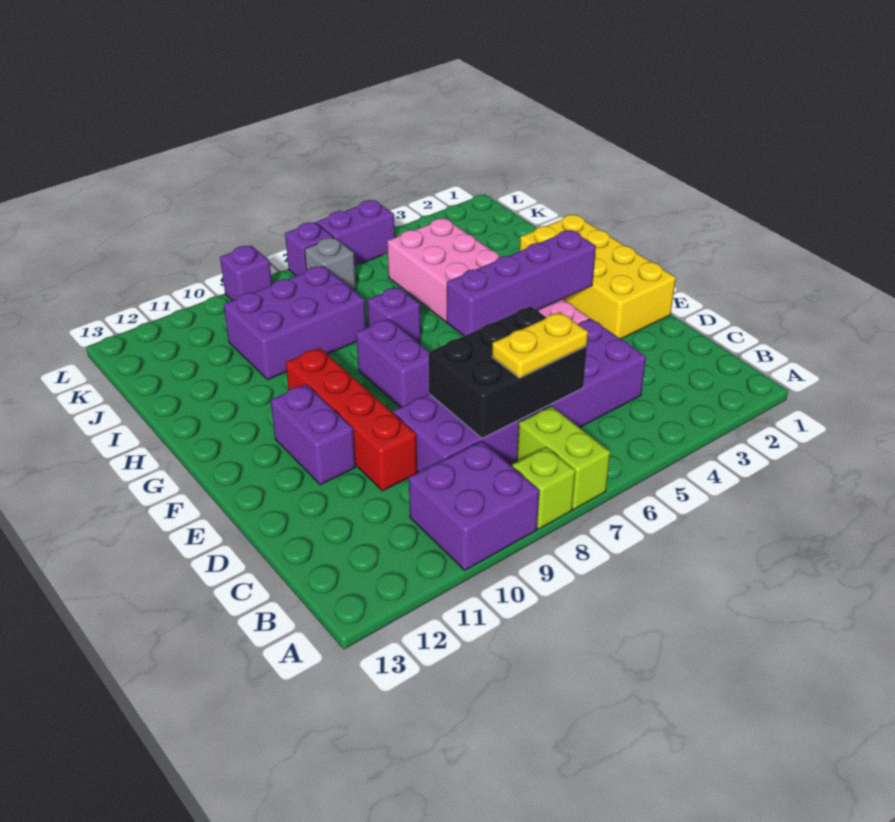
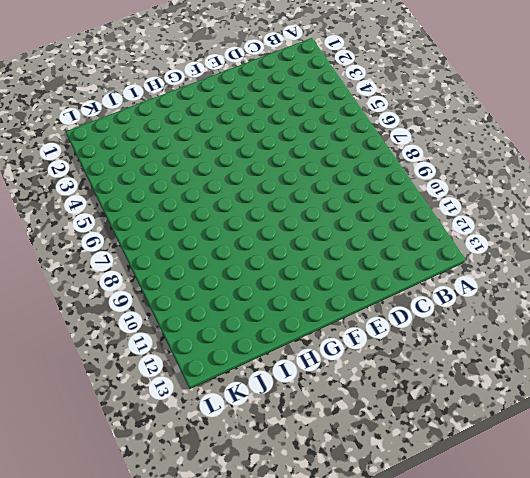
none -> lime brick A7:B7 level 1
none -> lime brick A8 level 1
none -> purple brick A9:B10 level 1

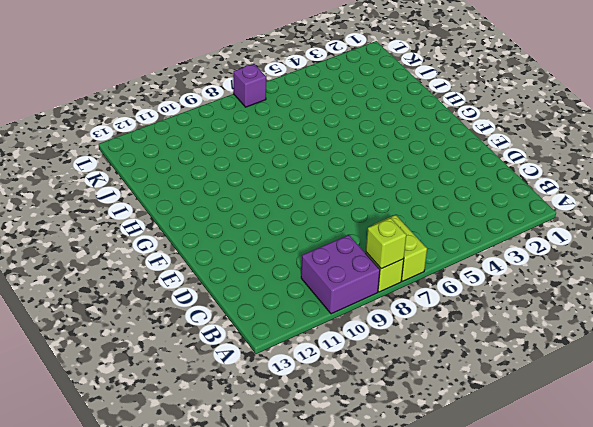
lime brick A8 level 2 -> none
none -> purple brick C4:D9 level 1
none -> red brick D10:G10 level 1
none -> yellow brick E1:H2 level 1

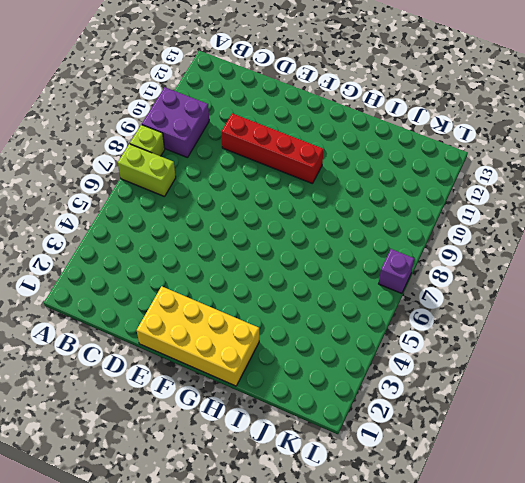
none -> purple brick C4:D9 level 1
none -> pink brick E4:J5 level 1
none -> purple brick E11:F11 level 1

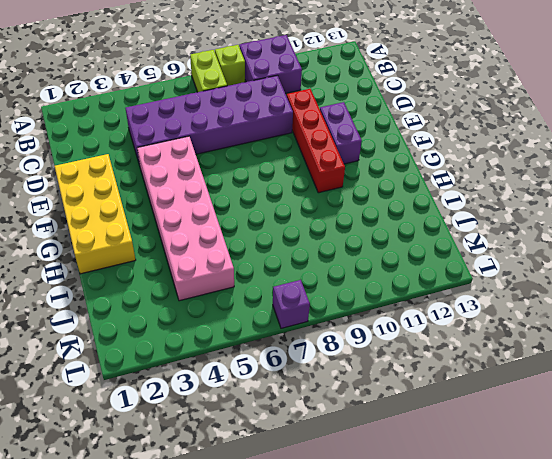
none -> purple brick F8:G8 level 1
none -> purple brick H7 level 1
none -> purple brick I8:J10 level 1

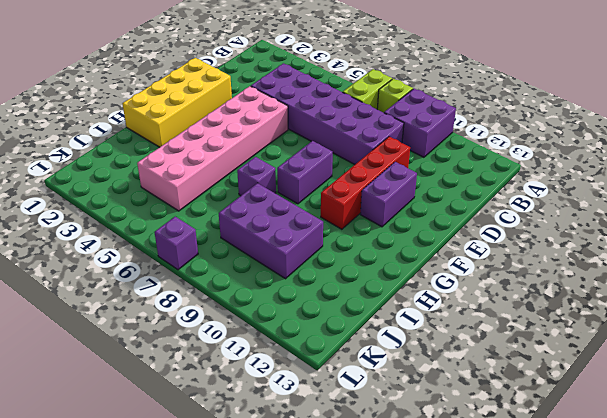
none -> grey brick K7 level 1
none -> purple brick L5:L6 level 1
none -> purple brick L9 level 1

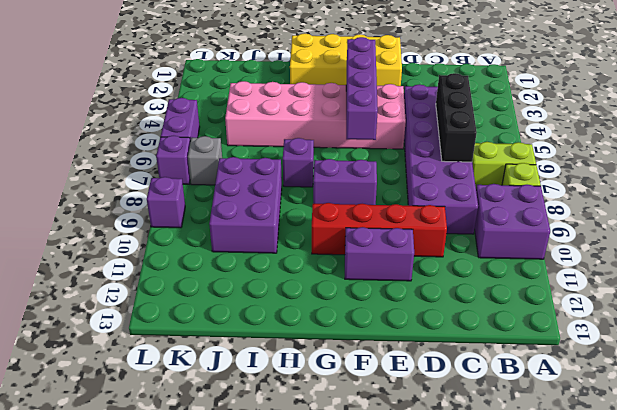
black brick C5:C7 level 2 -> black brick C6:D8 level 2
none -> yellow plate C6:C7 level 3

